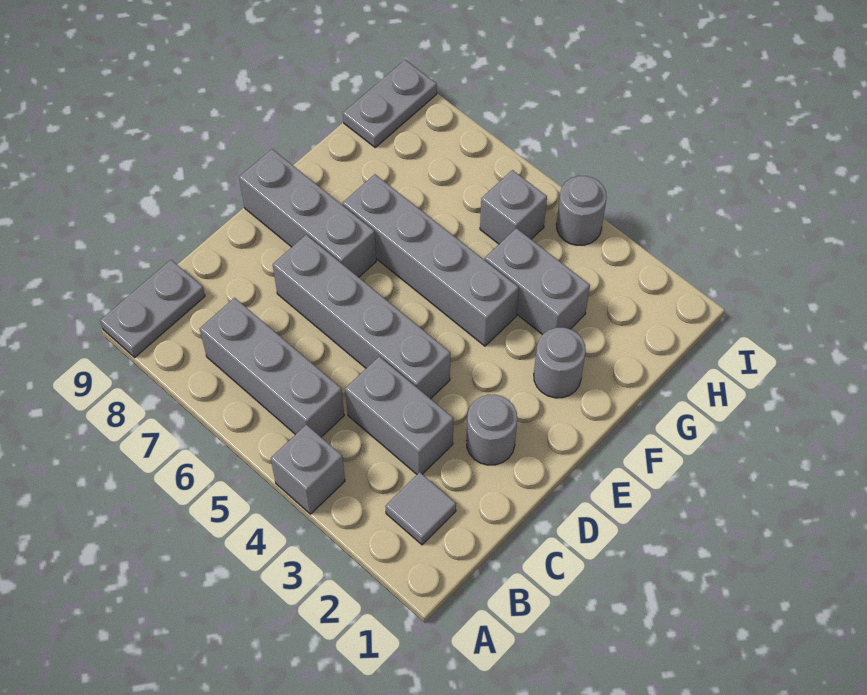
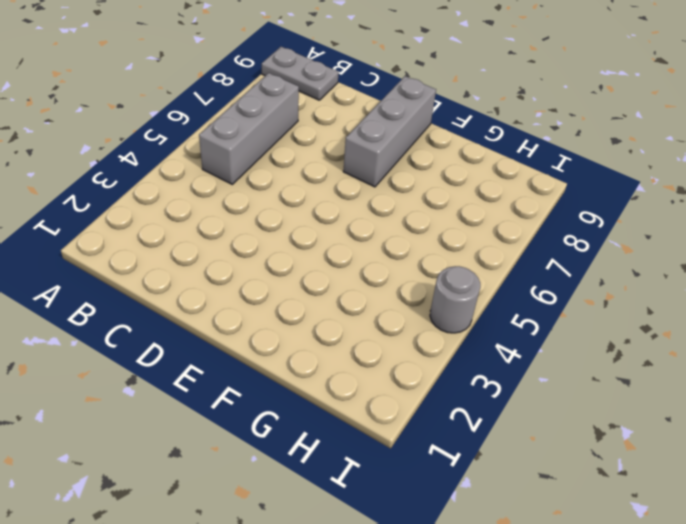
none -> grey brick A4 level 1
none -> grey tile B2 level 1
none -> grey brick C3:C4 level 1

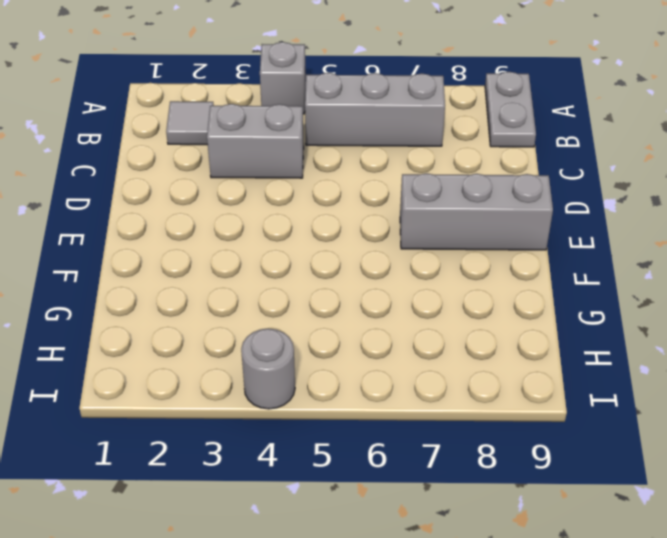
none -> grey round brick D2 level 1
none -> grey brick D4:D7 level 1
none -> grey round brick F2 level 1

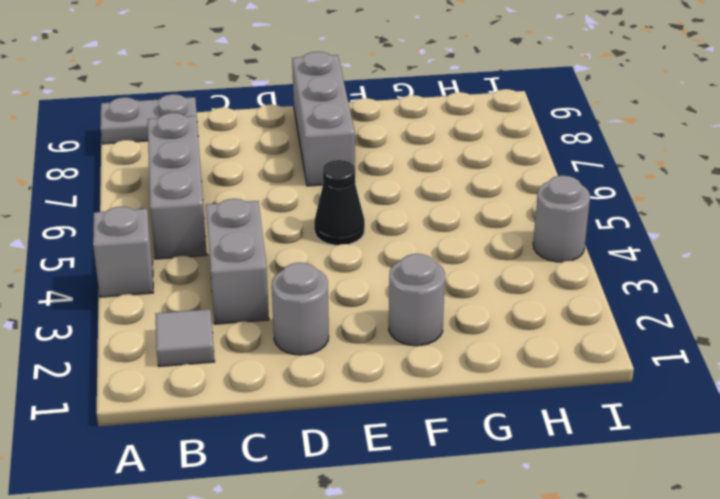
black cone E5 level 1 -> none
none -> grey brick D4:D7 level 1
none -> grey brick F4:F7 level 1
none -> grey brick G3:G4 level 1

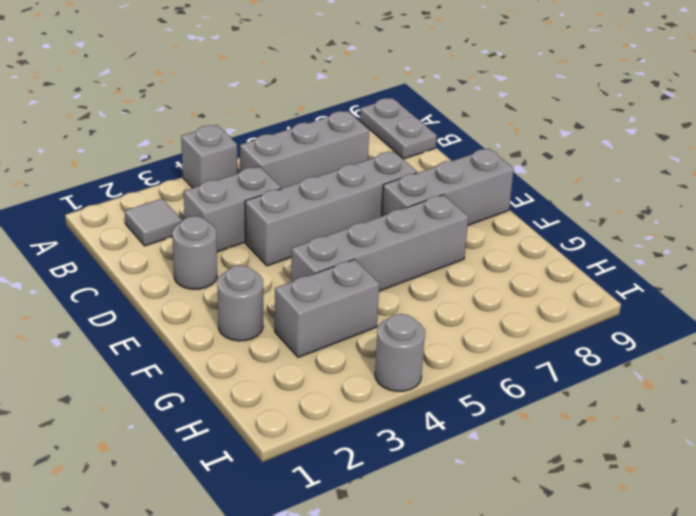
none -> grey brick H5 level 1
none -> grey plate H9:I9 level 1

